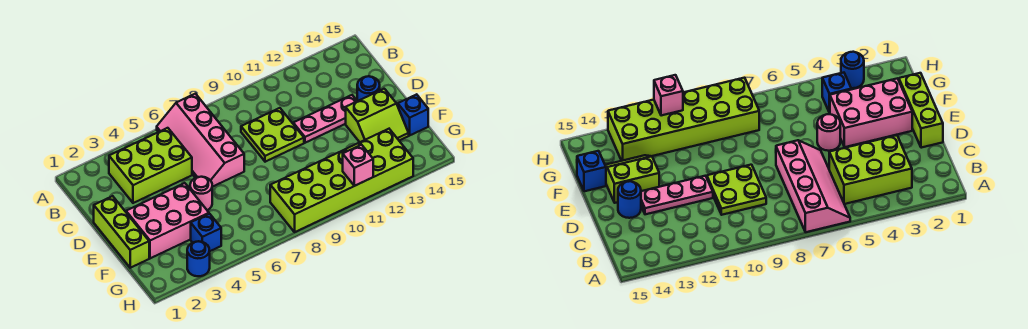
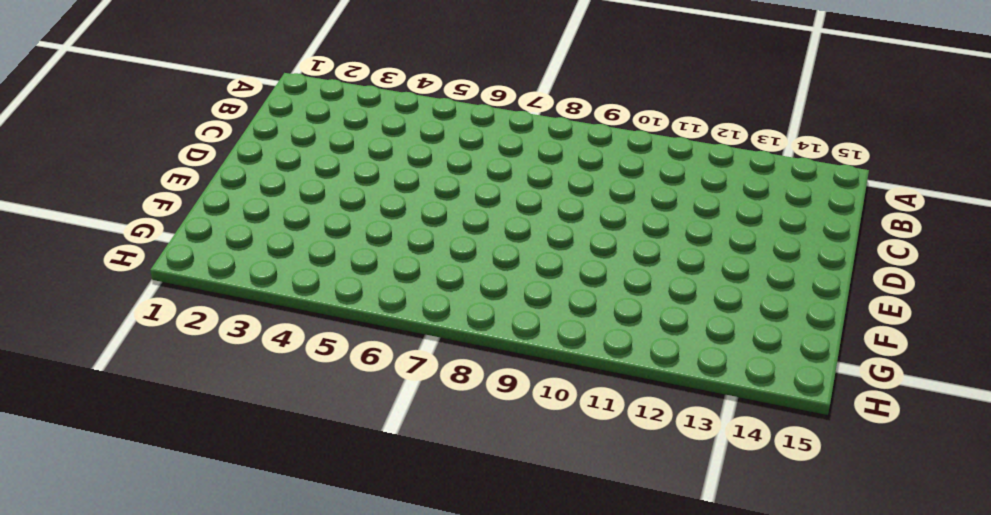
none -> pink slope A6:D7 level 1 top 7
none -> lime brick B3:C5 level 1
none -> lime plate C9:D10 level 1

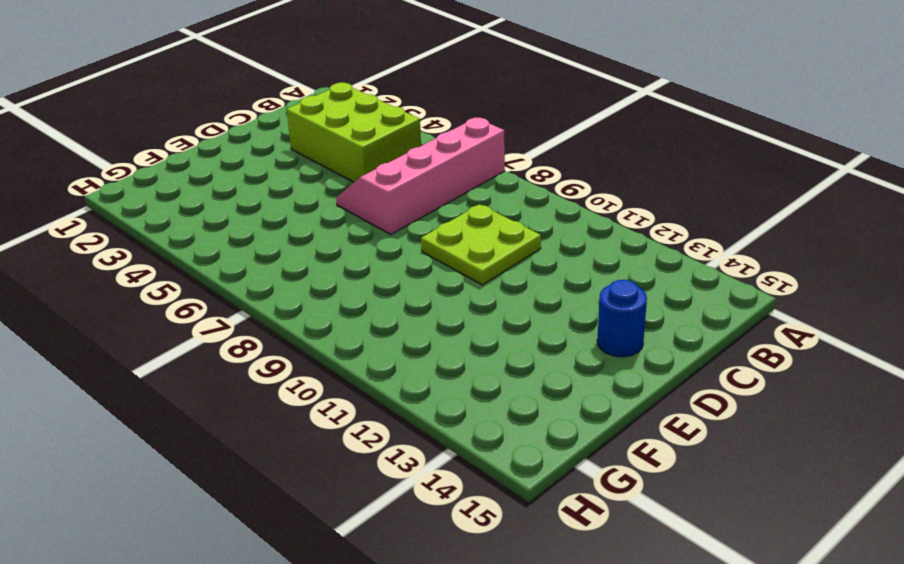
none -> lime brick D1:F1 level 1
none -> pink plate D11:D13 level 1
none -> pink brick E2:F4 level 1

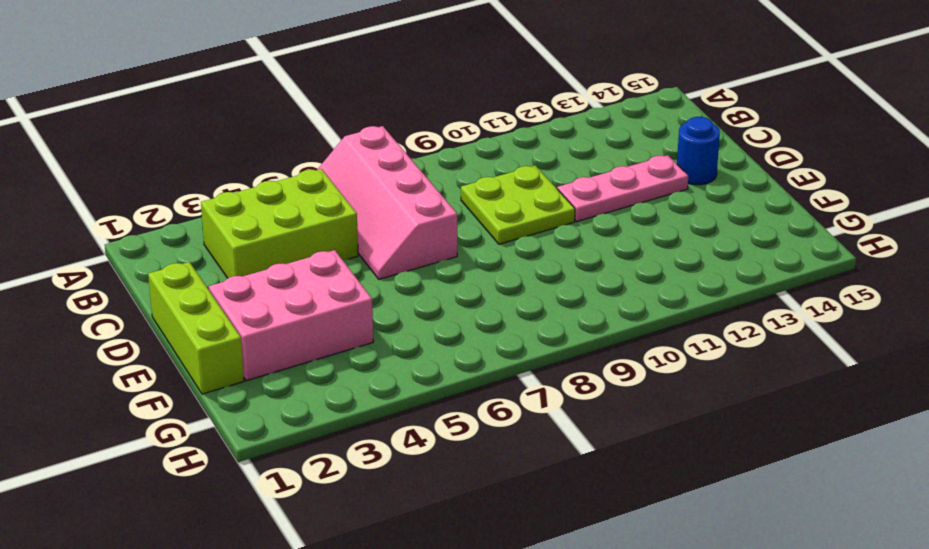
none -> pink round brick E5 level 1
none -> lime slope E13:F14 level 1 top E
none -> blue brick F15 level 1

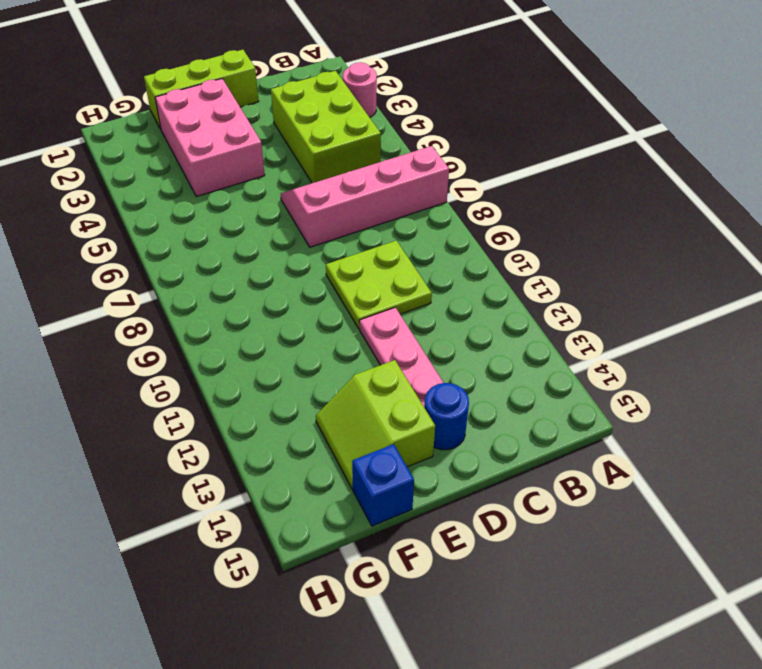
pink round brick A3 level 1 -> pink round brick E5 level 1
none -> blue brick G4 level 1
none -> lime brick G8:H13 level 1
none -> blue round brick H3 level 1

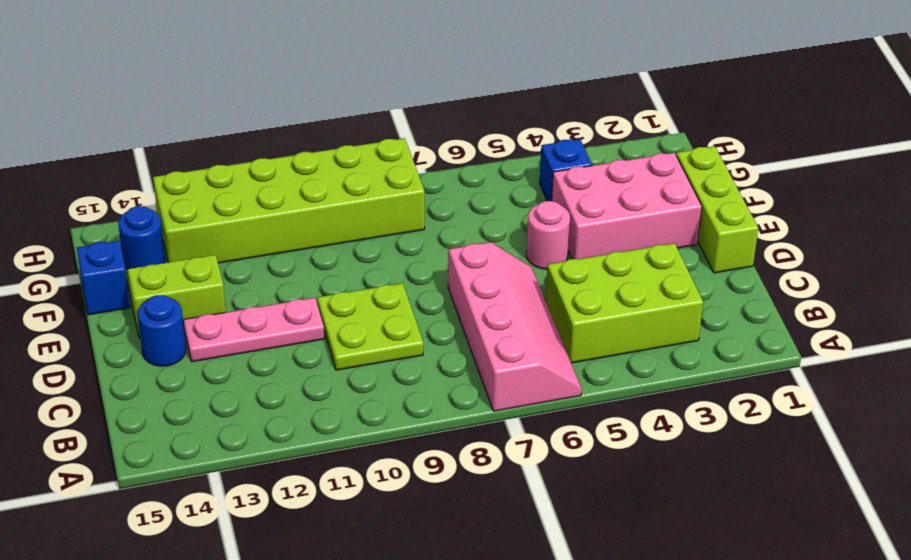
blue round brick G14 level 1 -> blue round brick H3 level 1
none -> pink brick H11 level 2

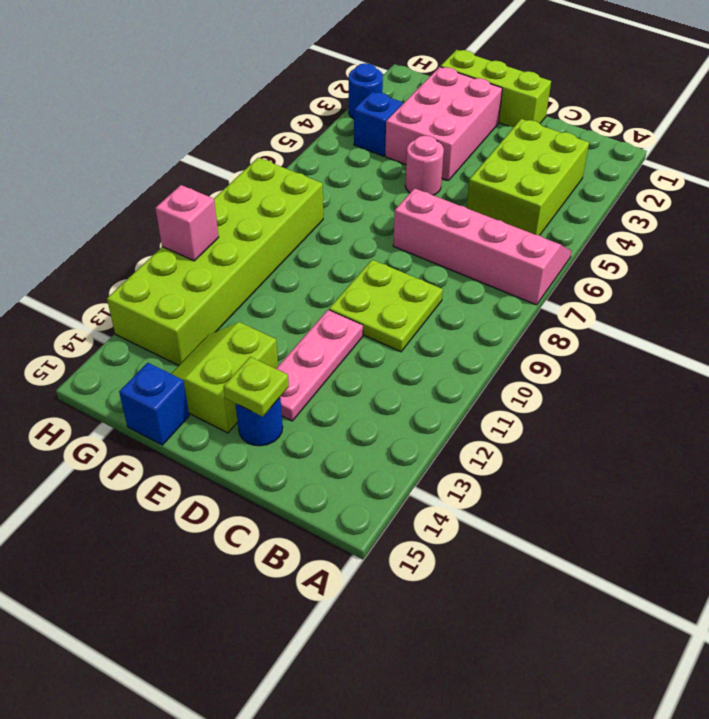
lime plate D14 level 2 -> none

